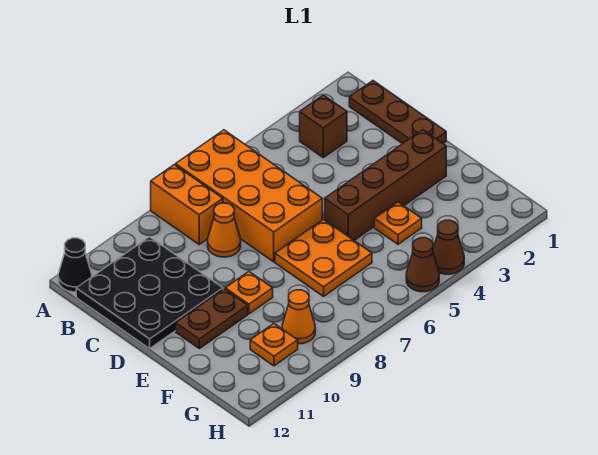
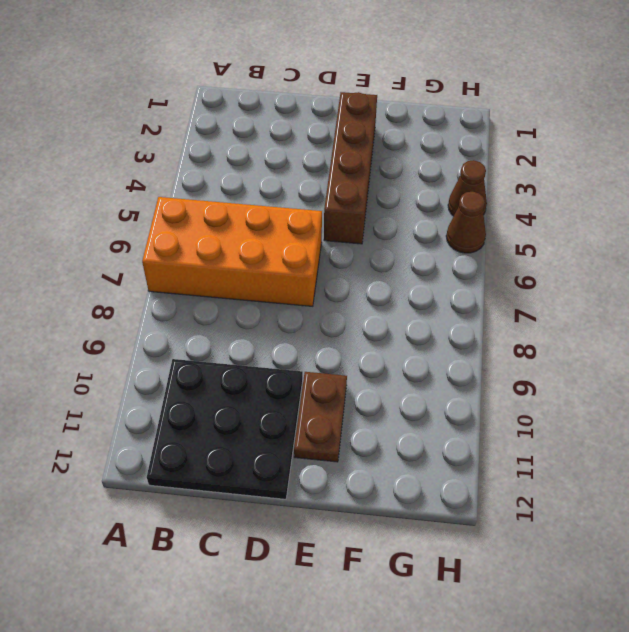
none -> orange brick A8:B8 level 1
none -> black cone A12 level 1
none -> brown plate B1:D1 level 1

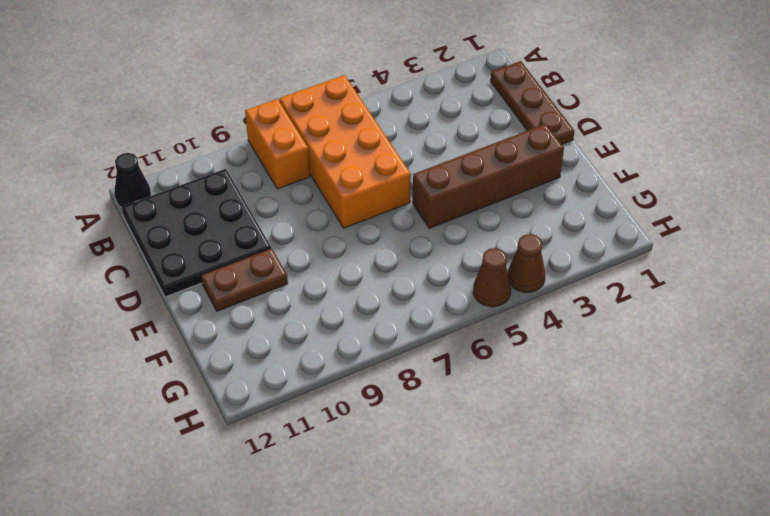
none -> brown brick B3 level 1
none -> orange cone C8 level 1
none -> orange plate E6:F7 level 1

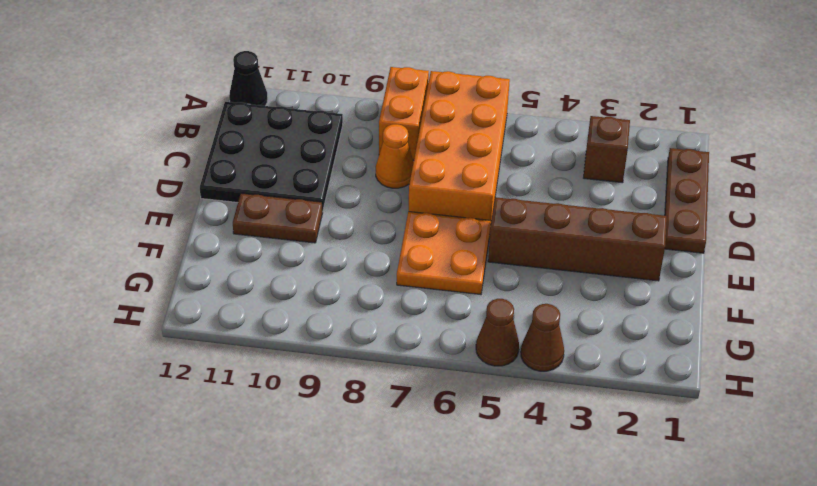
none -> orange plate E9 level 1
none -> orange plate F4 level 1
none -> orange cone G9 level 1

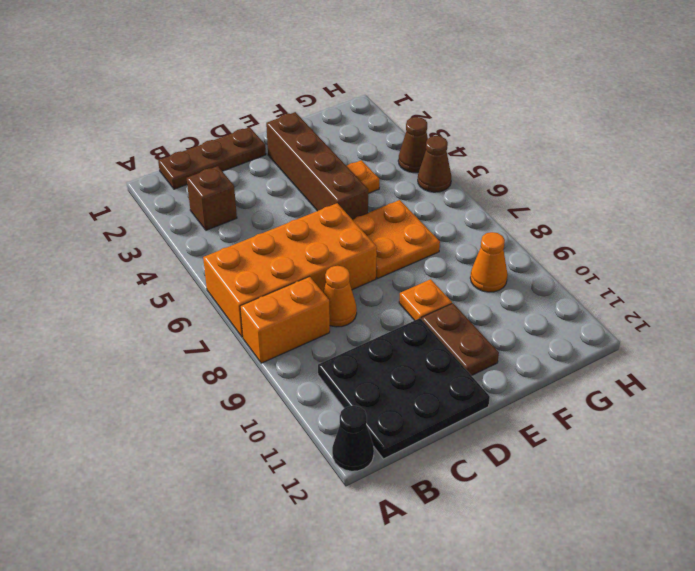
none -> orange plate G10 level 1

